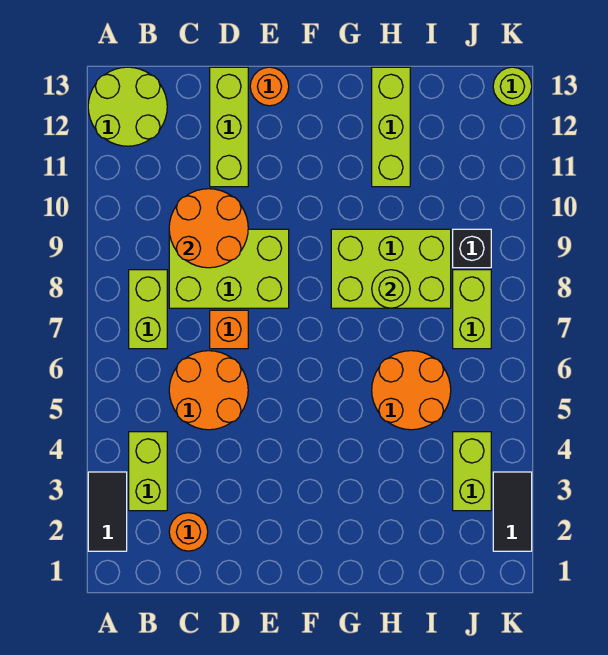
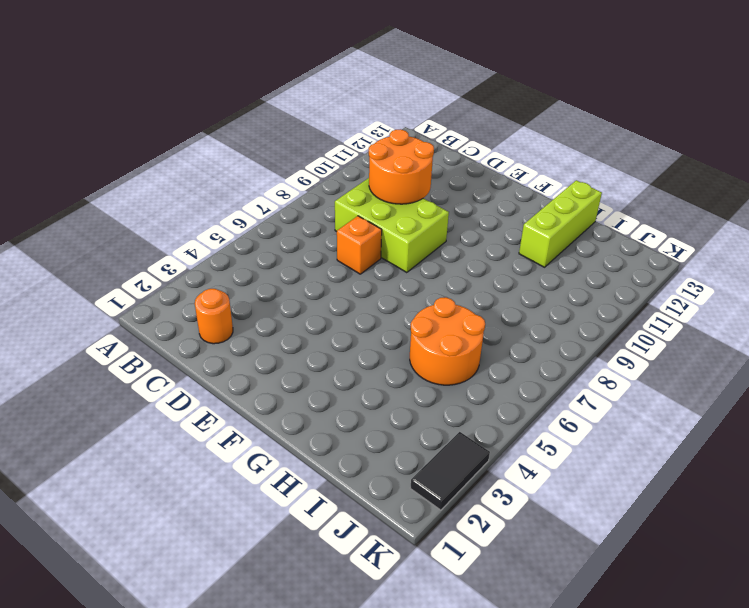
none -> black tile A2:A3 level 1
none -> lime round brick A12:B13 level 1
none -> lime brick B3:B4 level 1

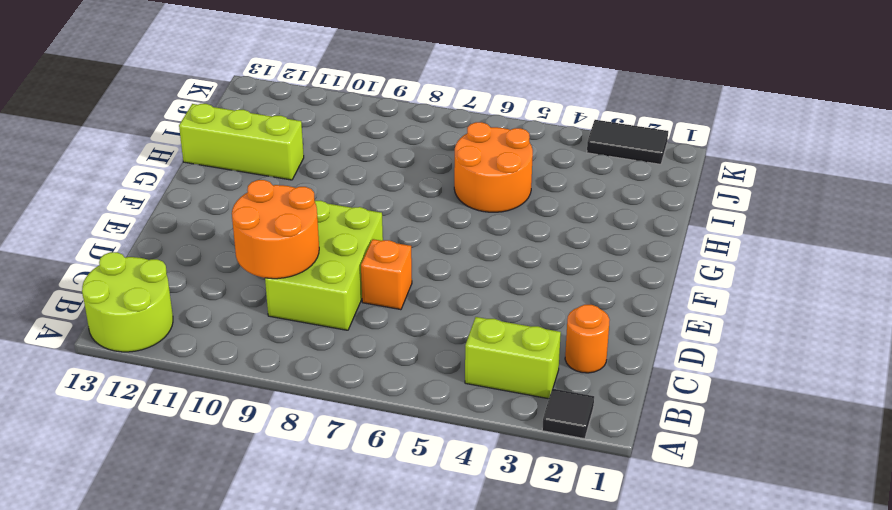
black tile A2 level 1 -> black tile A2:A3 level 1
none -> lime brick B7:B8 level 1
none -> orange round brick C5:D6 level 1
none -> lime brick D11:D13 level 1

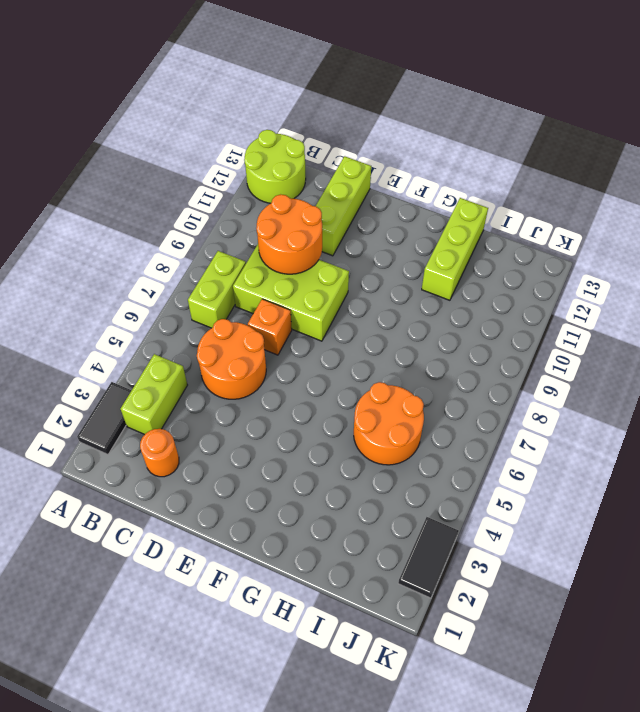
none -> orange round brick E13 level 1
none -> lime brick G8:I9 level 1
none -> lime brick J3:J4 level 1

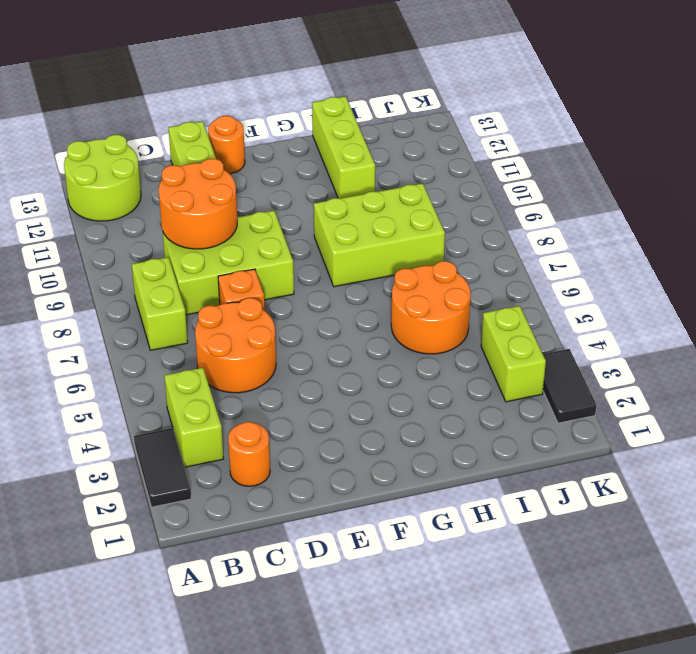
none -> lime brick J7:J8 level 1
none -> black brick J9 level 1
none -> lime round brick K13 level 1

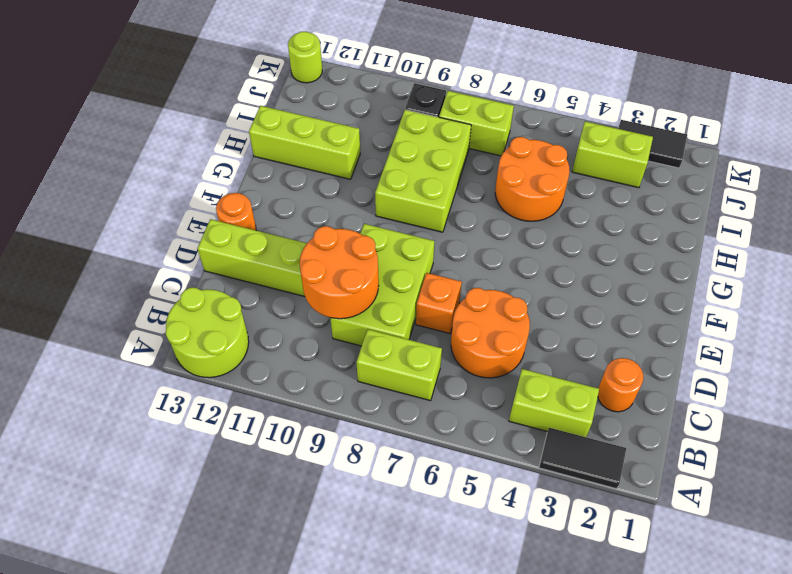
none -> lime round brick H8 level 2

